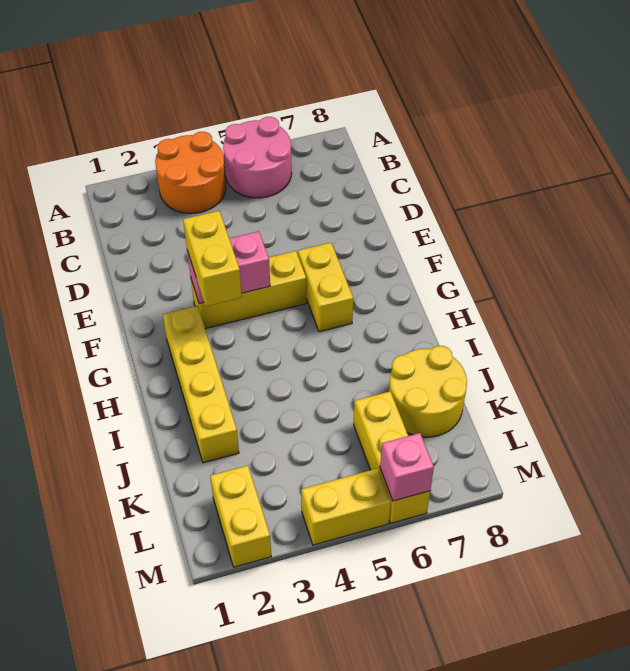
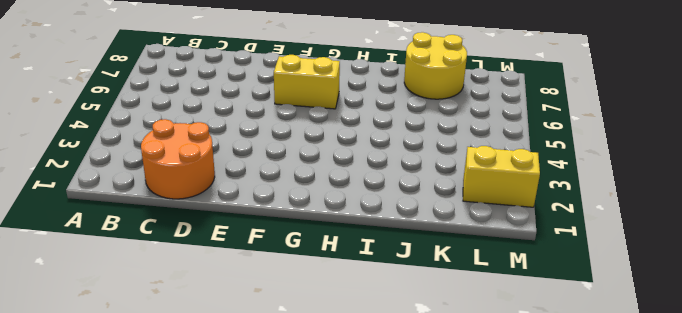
orange round brick C1:D2 level 1 -> orange round brick A3:B4 level 1
none -> pink round brick A5:B6 level 1
none -> yellow brick F3:F5 level 1
none -> yellow brick G2:J2 level 1

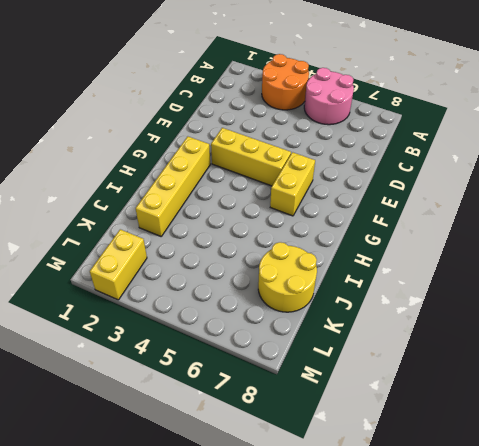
none -> yellow brick K6:M6 level 1
none -> yellow brick M4:M5 level 1
none -> pink brick F3:F4 level 2

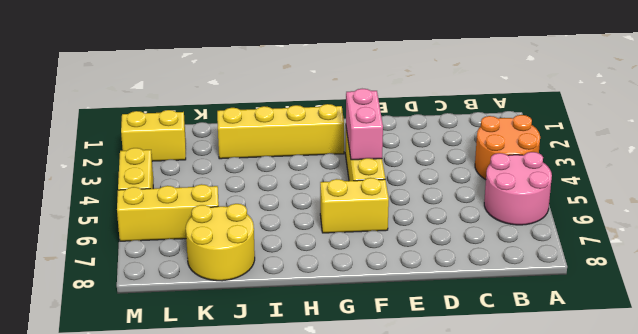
none -> pink brick M6 level 2
none -> yellow brick F3:G3 level 3

